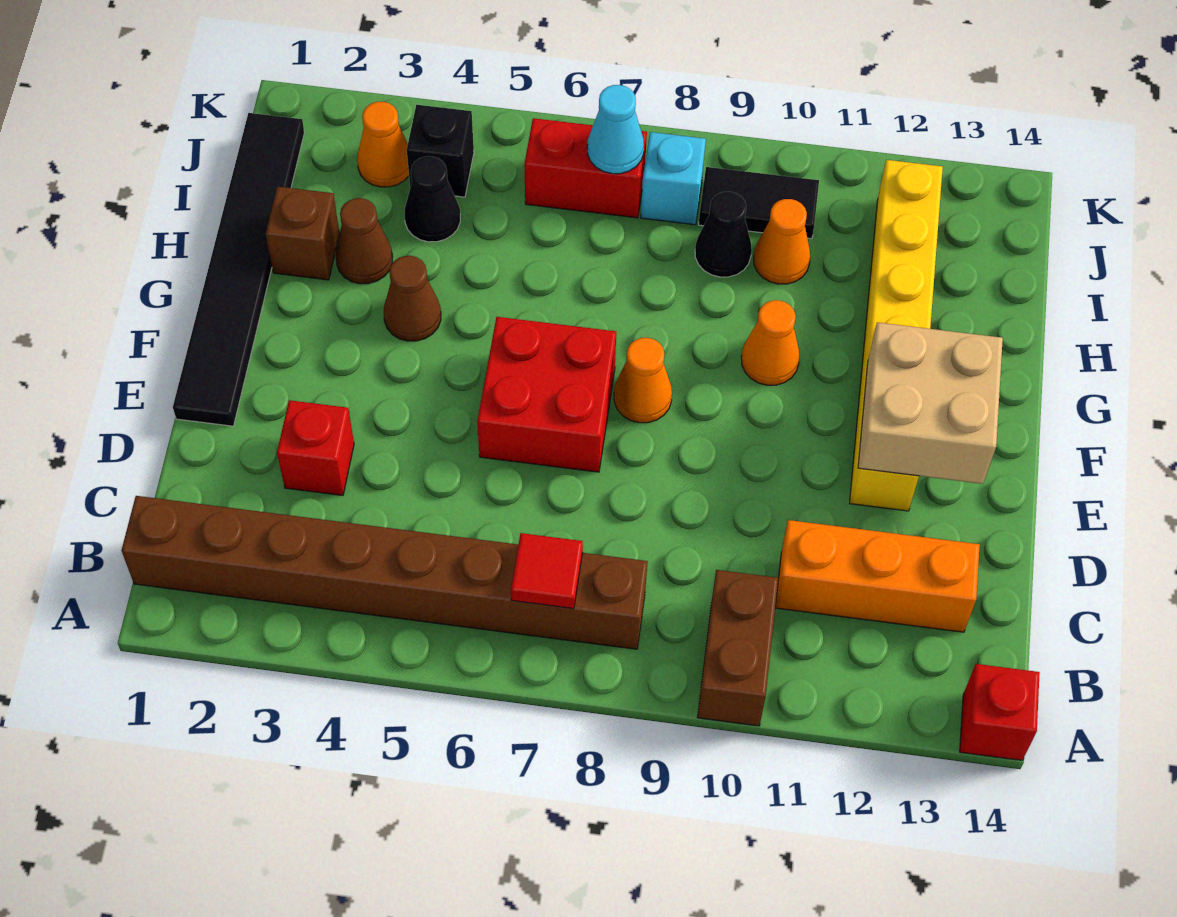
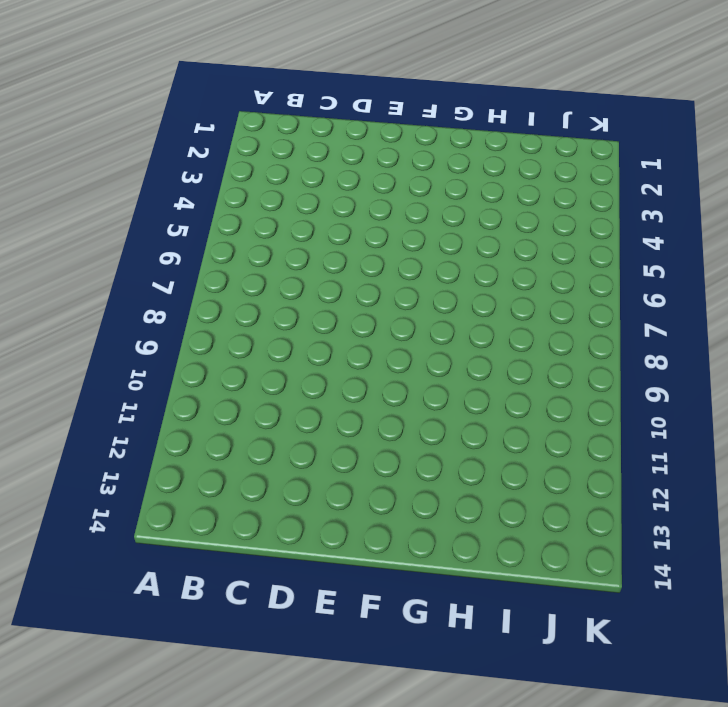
none -> brown brick A10:B10 level 1
none -> red brick A14 level 1
none -> brown brick B1:B8 level 1

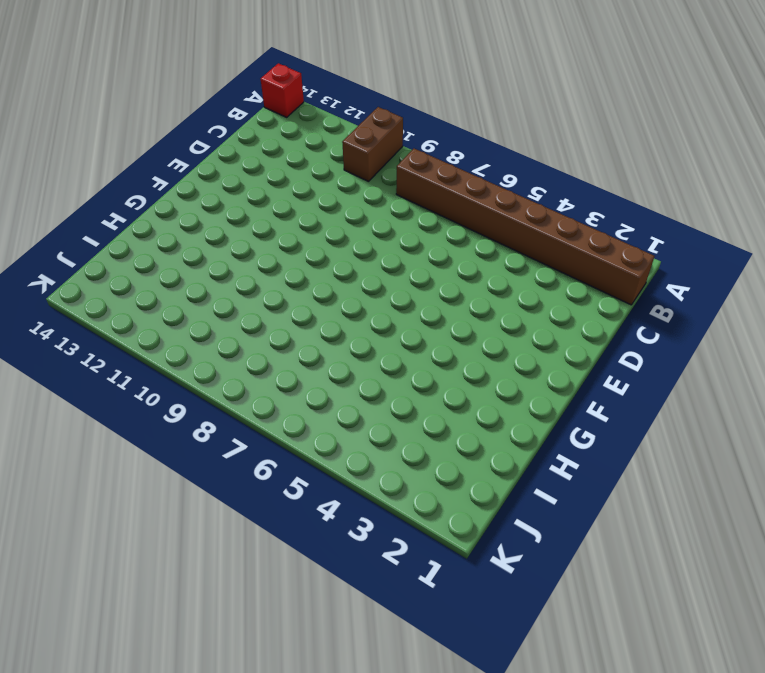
none -> orange brick C11:C13 level 1
none -> red brick D3 level 1
none -> black tile E1:J1 level 1

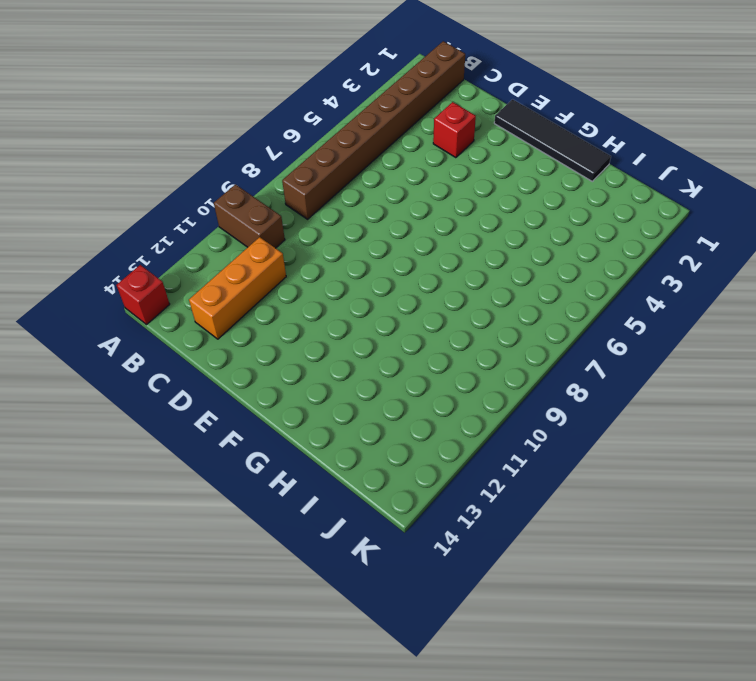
black tile E1:H1 level 1 -> black tile E1:J1 level 1
none -> red brick E6:F7 level 1
none -> yellow brick E12:J12 level 1
none -> orange cone F8 level 1

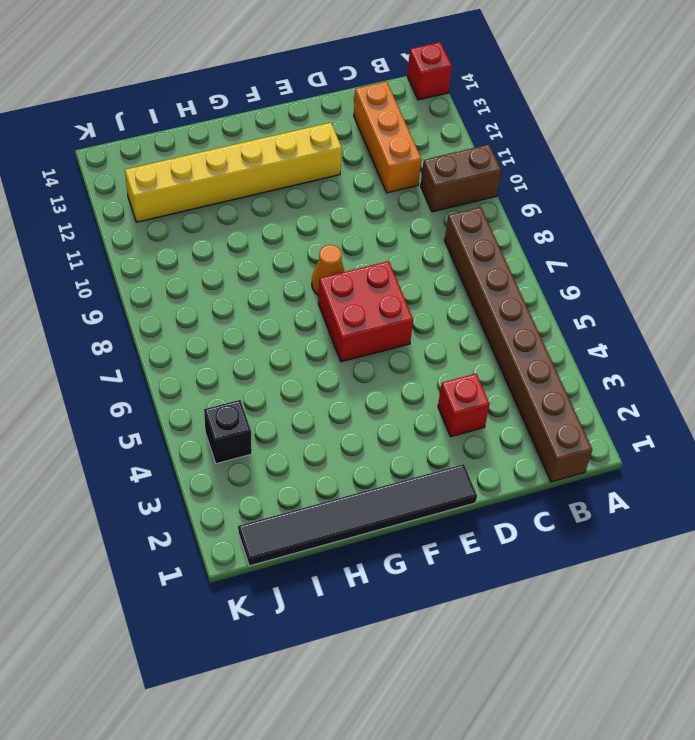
none -> brown cone G4 level 1
none -> orange cone G10 level 1
none -> brown brick H2 level 1

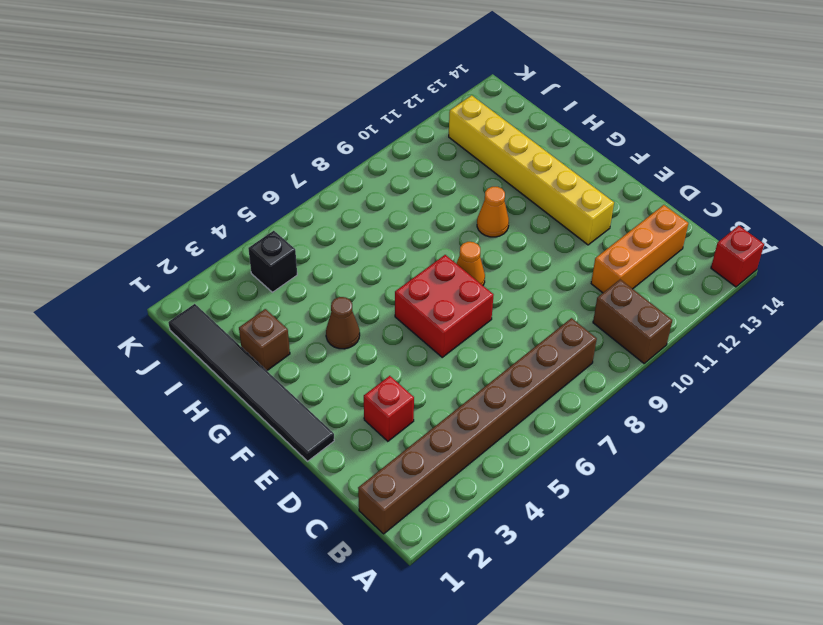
none -> brown cone H3 level 1
none -> black cone I4 level 1
none -> black cone I9 level 1

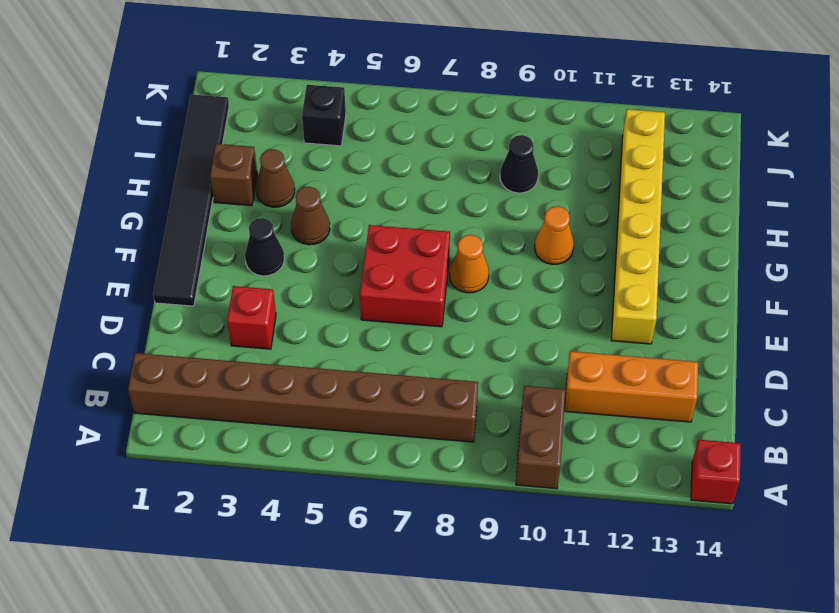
black cone F3 level 1 -> black cone I4 level 1
none -> orange cone I10 level 1
none -> orange cone J3 level 1
none -> red brick J6:J7 level 1

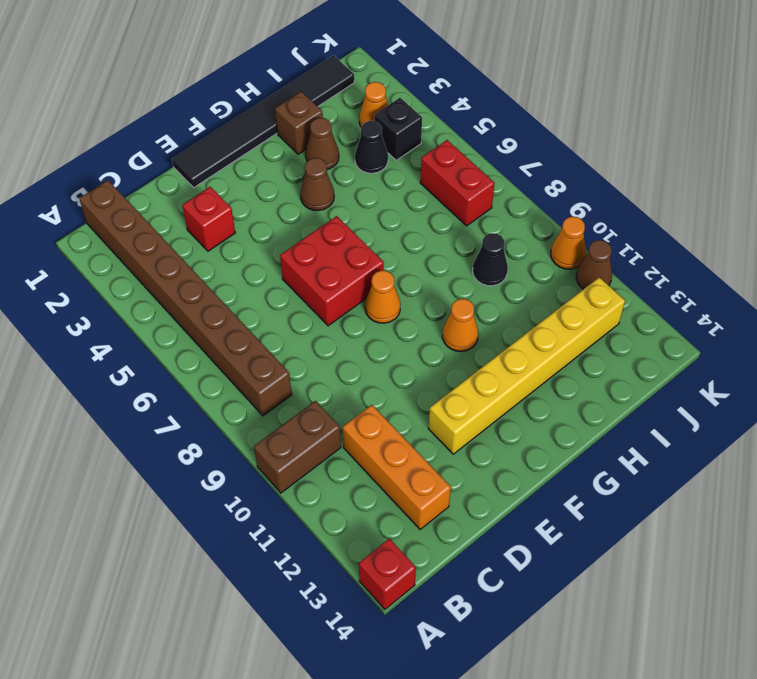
orange cone K10 level 1 -> orange cone I10 level 1
brown cone K11 level 1 -> none
none -> cyan brick J8 level 1
none -> black tile J9:J10 level 1
none -> red tile B7 level 2

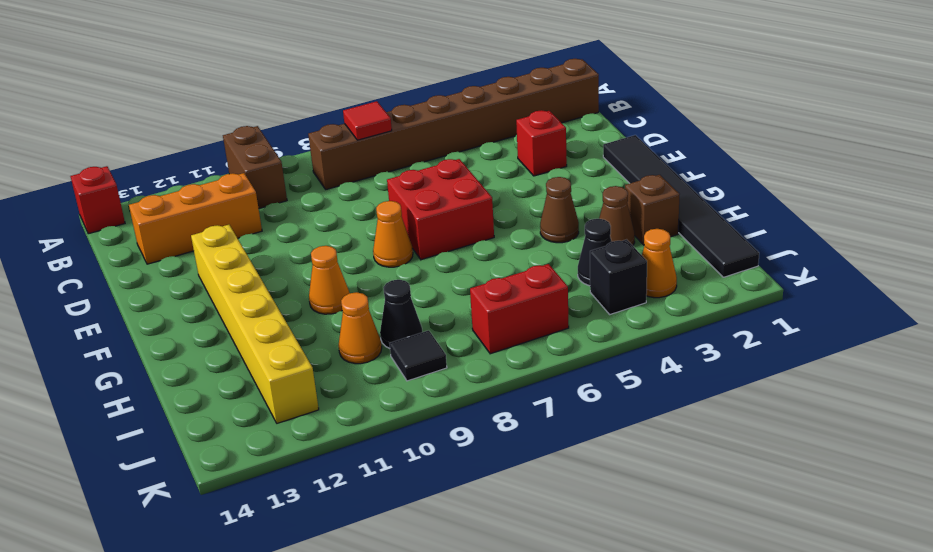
black tile J9 level 1 -> black tile J9:J10 level 1
none -> cyan brick J8 level 1
none -> tan brick E12:F13 level 2
none -> cyan cone J7 level 2

